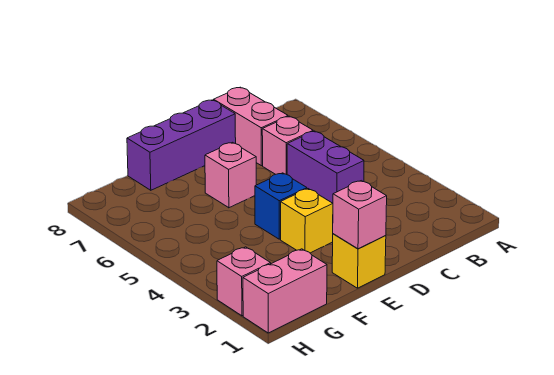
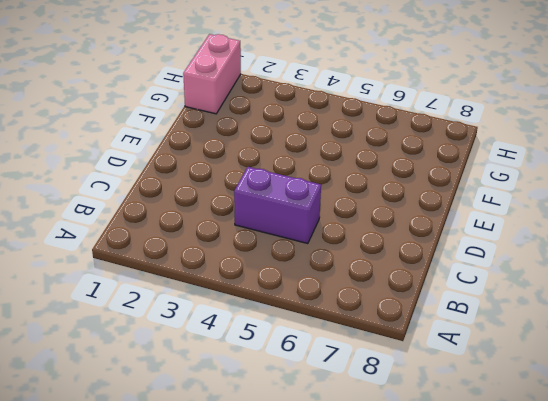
none -> pink brick C6 level 1
none -> pink brick C7:C8 level 1

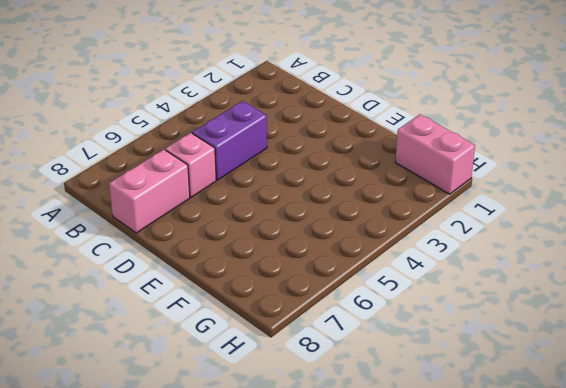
none -> purple brick D8:F8 level 1
none -> yellow brick E1 level 1

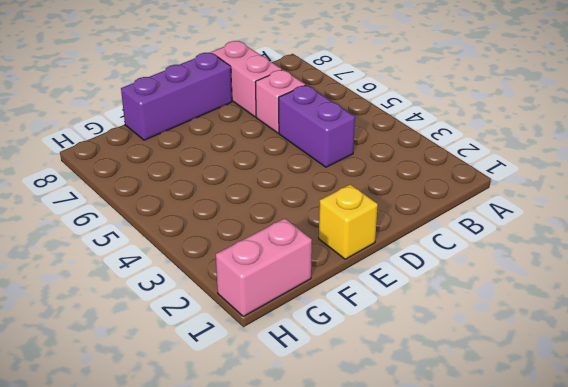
none -> yellow brick E3 level 1
none -> blue brick E4 level 1

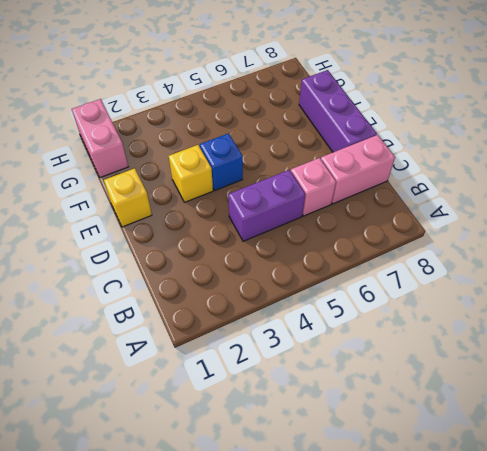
none -> pink brick E6 level 1
none -> pink brick H2 level 1

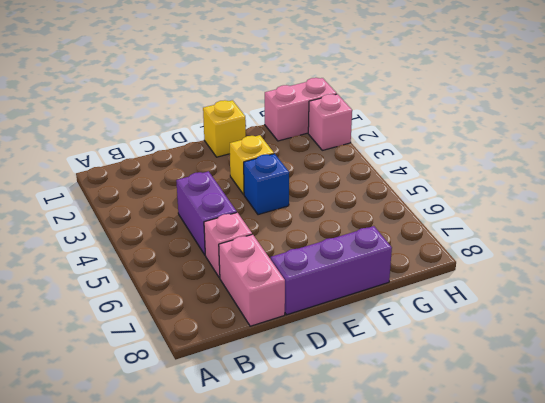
none -> pink brick E6 level 1
none -> pink brick E1 level 2

